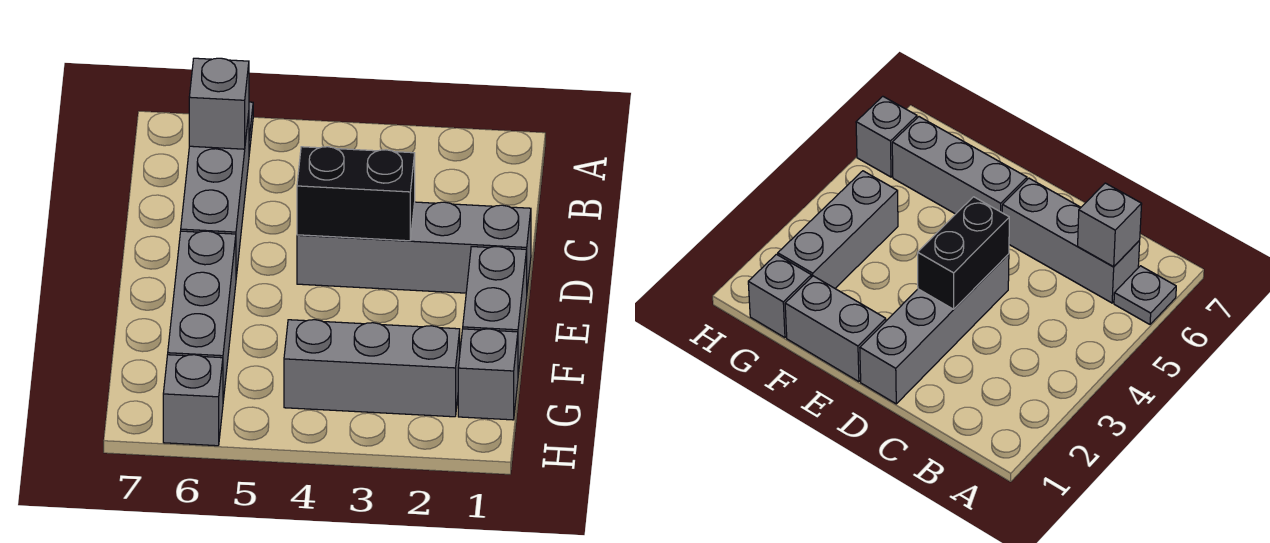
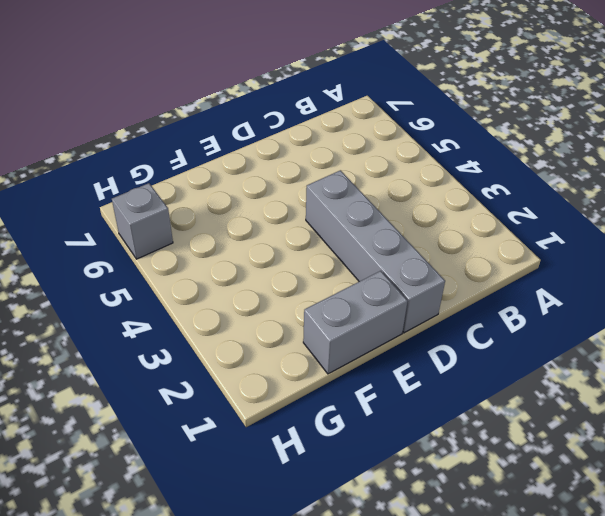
none -> grey plate A6 level 1
none -> grey brick B6:D6 level 1

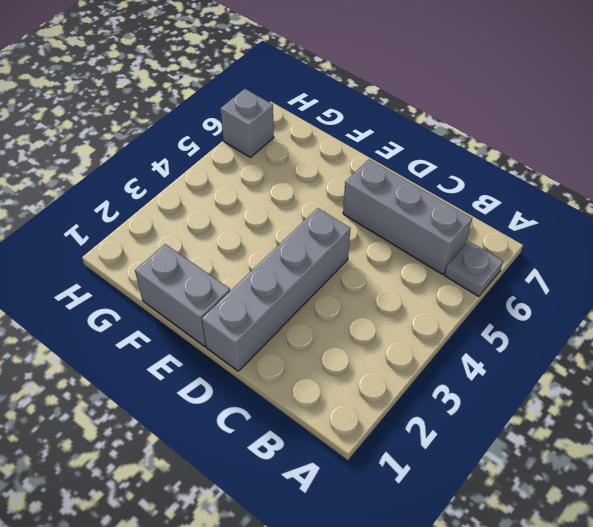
none -> grey brick E6:G6 level 1
none -> grey brick G1 level 1

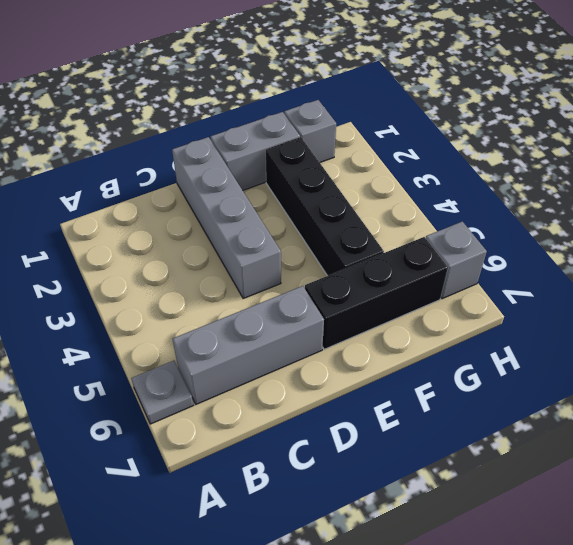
black brick E6:G6 level 1 -> grey brick E6:G6 level 1
black brick F2:F5 level 1 -> none
none -> grey brick G2:G4 level 1
none -> grey brick B6 level 2

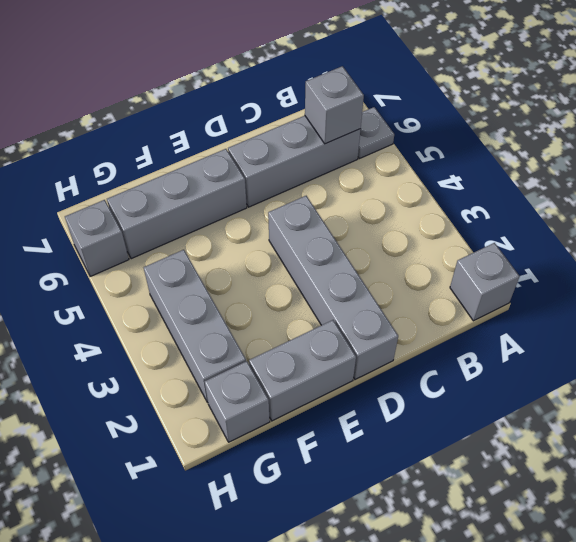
grey brick A1 level 1 -> none
none -> black brick D3:D4 level 2

